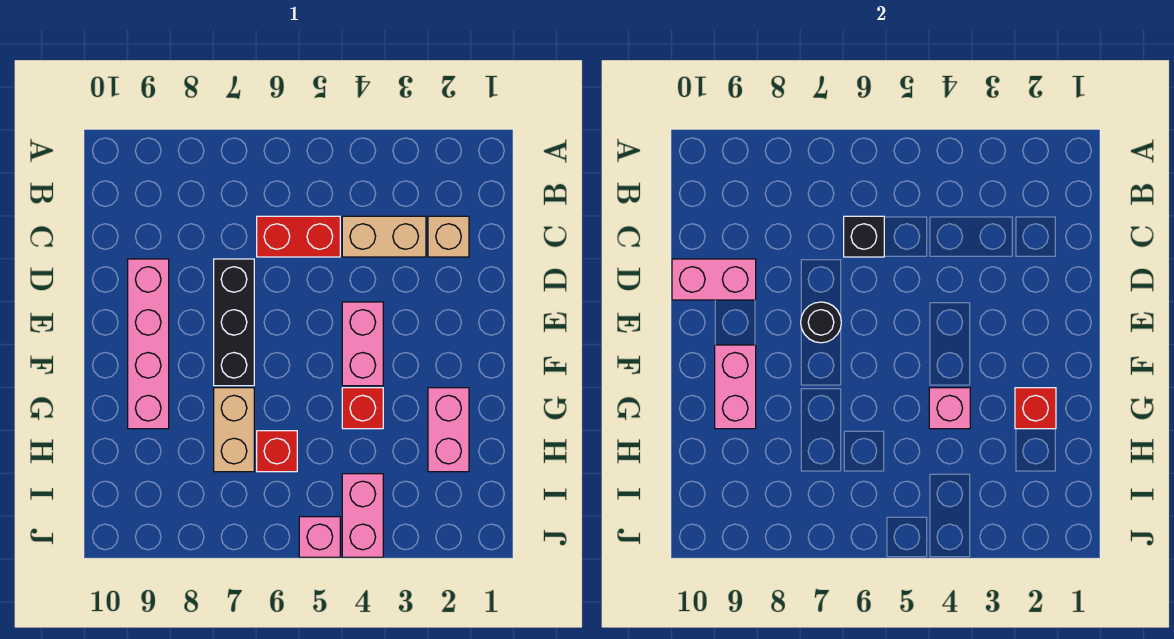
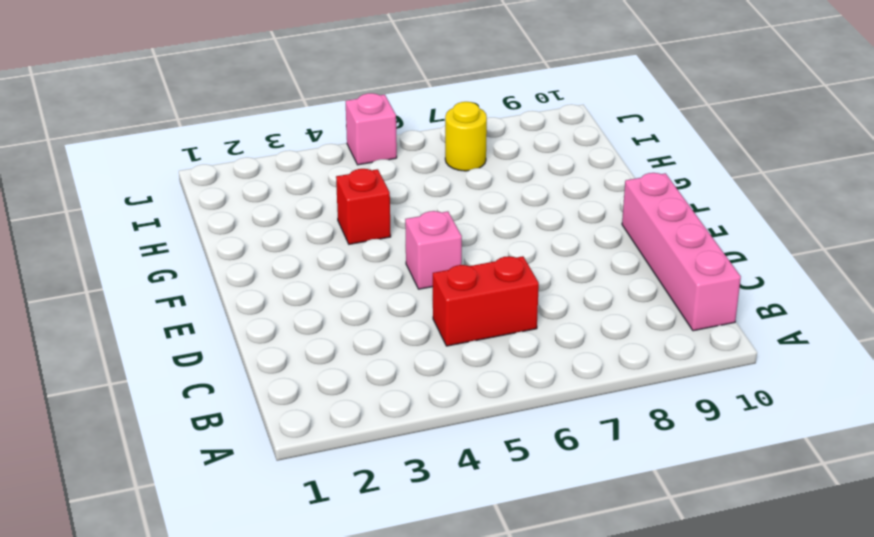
pink brick B10:E10 level 1 -> pink brick D9:G9 level 1
pink brick E5 level 1 -> pink brick G4 level 2
yellow round brick I7 level 1 -> none
none -> tan brick C2 level 1
none -> tan brick C3:C4 level 1
none -> black brick D7:F7 level 1

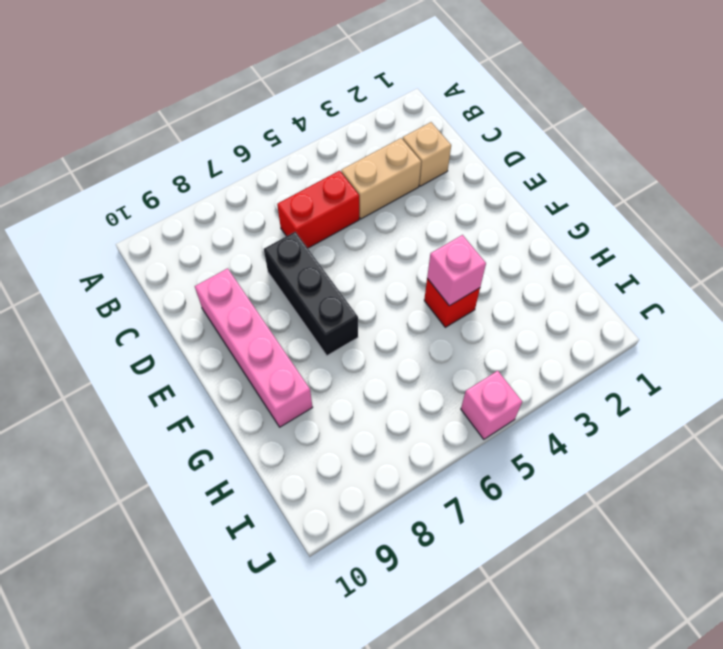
none -> pink brick E4:F4 level 1
none -> pink brick G2:H2 level 1
none -> tan brick G7:H7 level 1

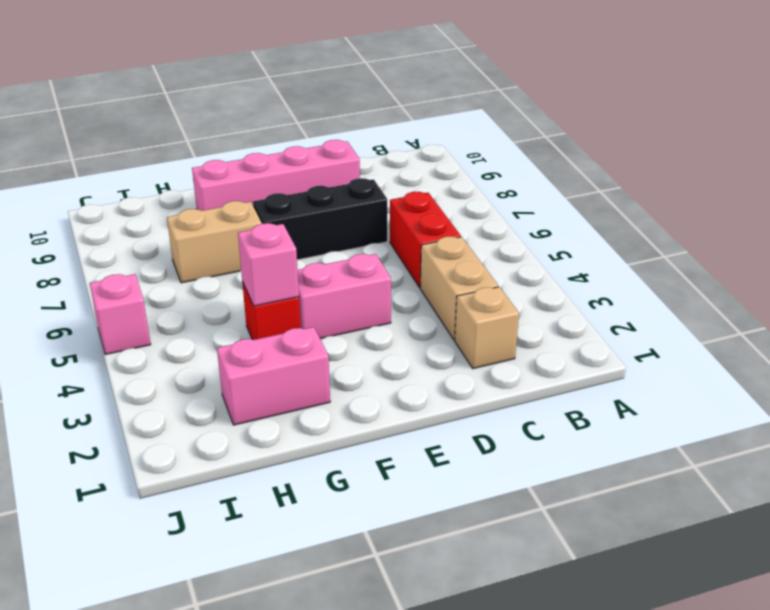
none -> red brick H6 level 1
none -> pink brick I4:J4 level 1
none -> black brick C6 level 2

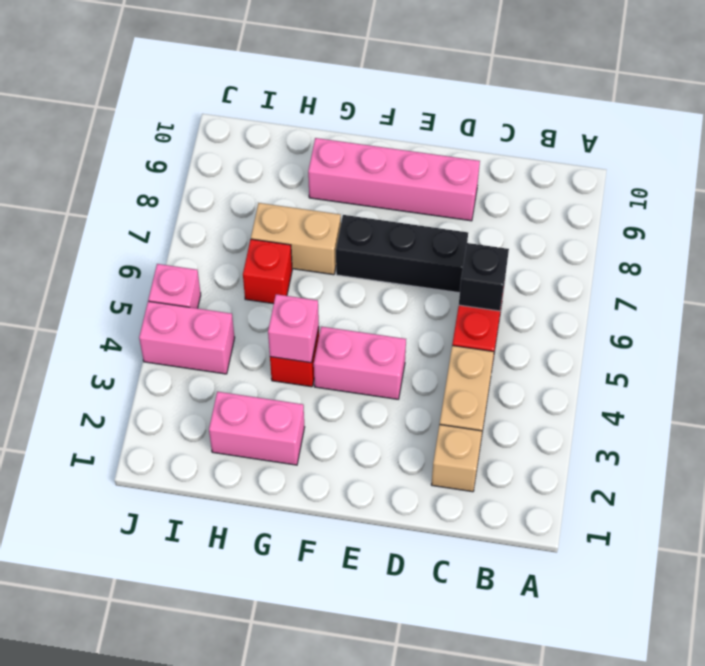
none -> pink brick D9:D10 level 2
none -> black round brick E7 level 2
none -> pink brick F9:G9 level 2

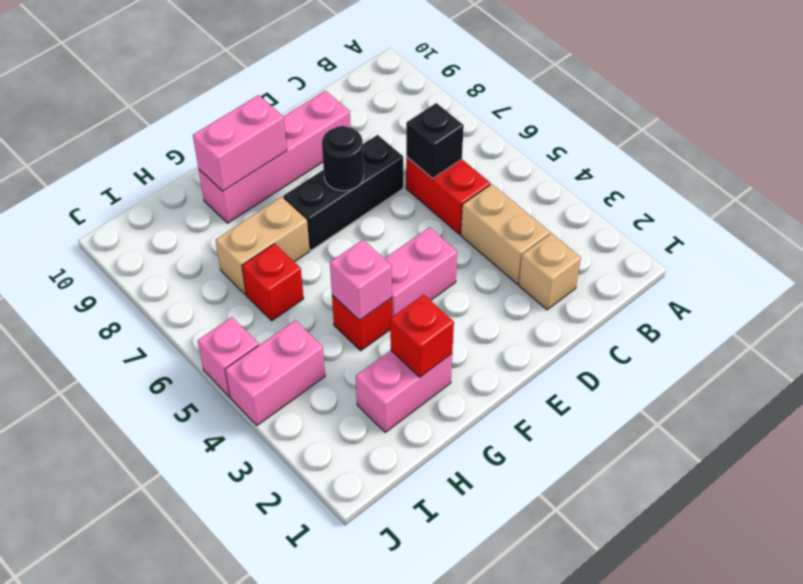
none -> pink brick D9:D10 level 2

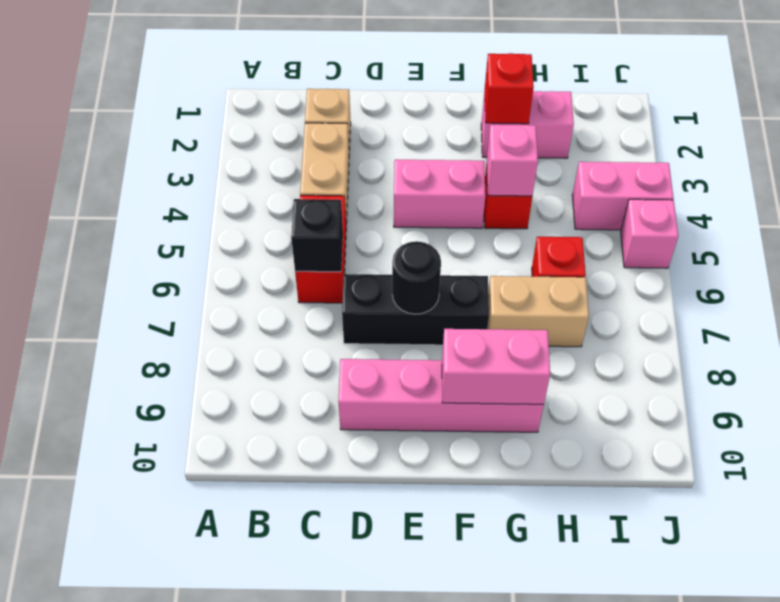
none -> pink brick D9:D10 level 2

